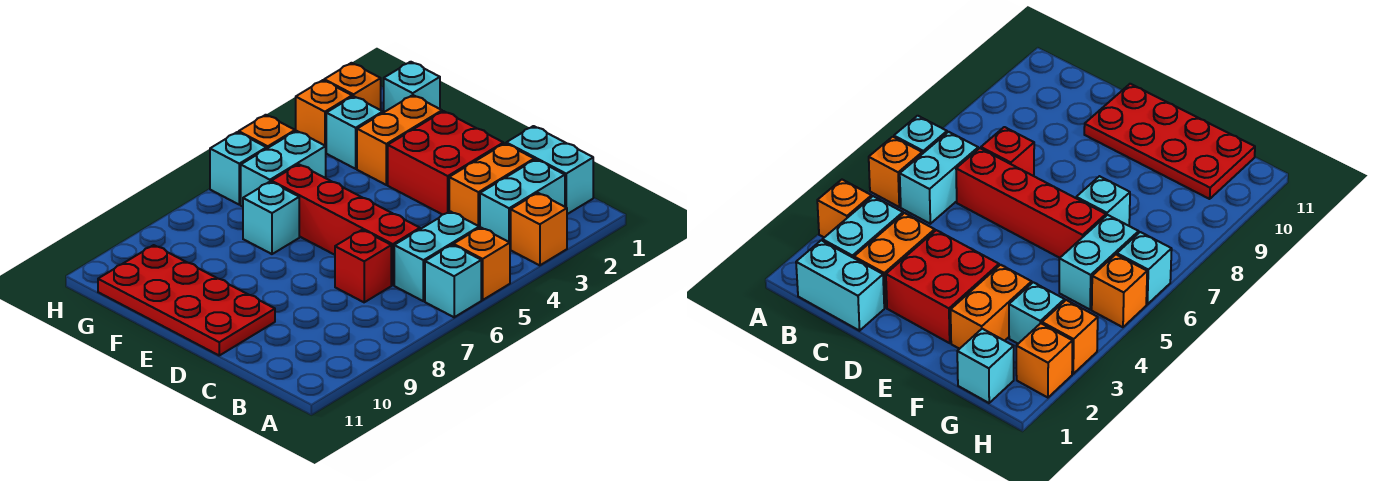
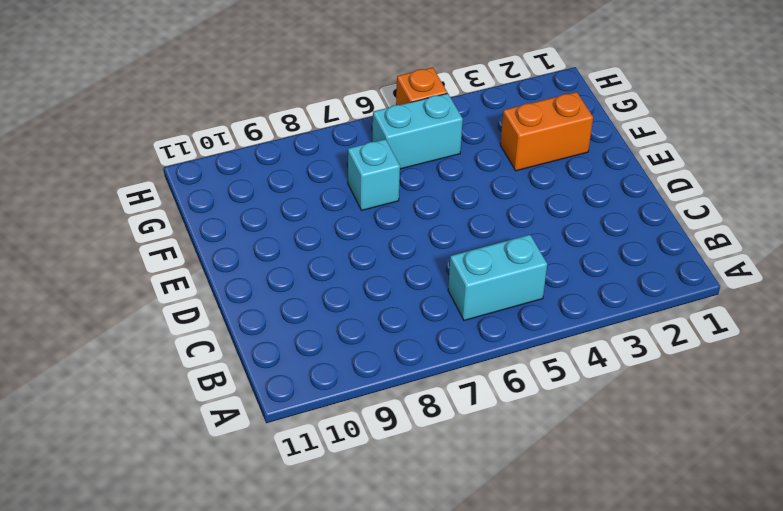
none -> orange brick A3 level 1
none -> orange brick A5 level 1
none -> cyan brick A6 level 1

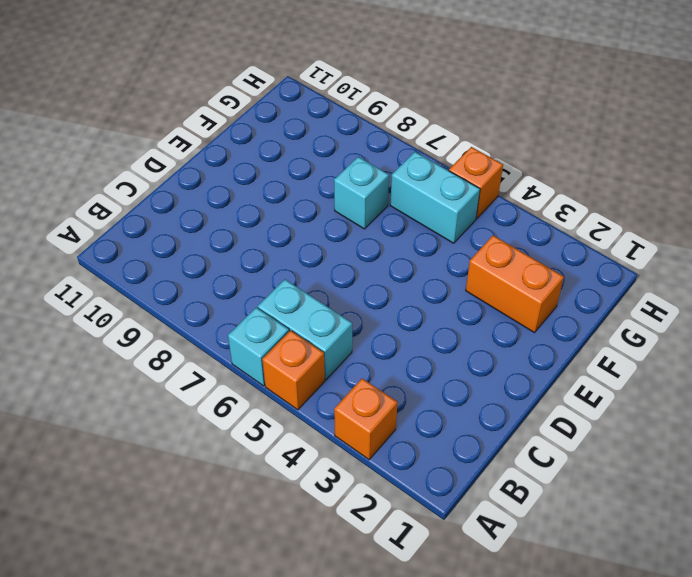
none -> cyan brick B1:C1 level 1
none -> cyan brick B2:B3 level 1
none -> orange brick C2:C3 level 1

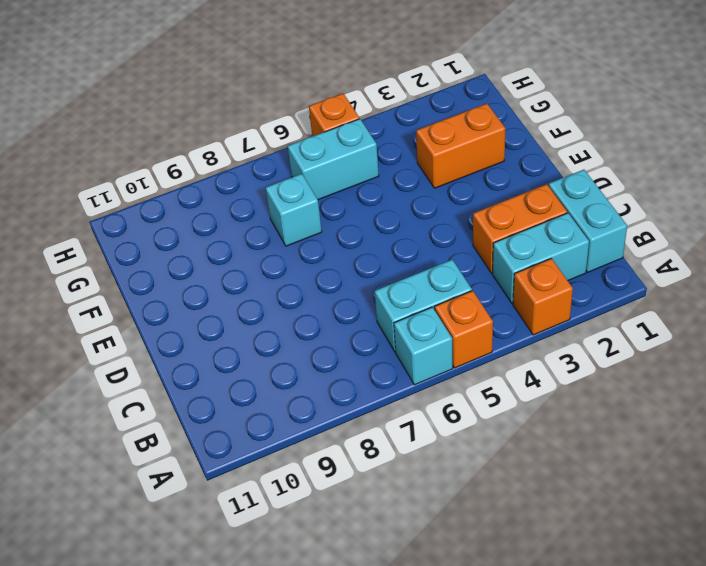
none -> red brick C6:F6 level 1
none -> red brick C7 level 1
none -> red brick D2:E3 level 1

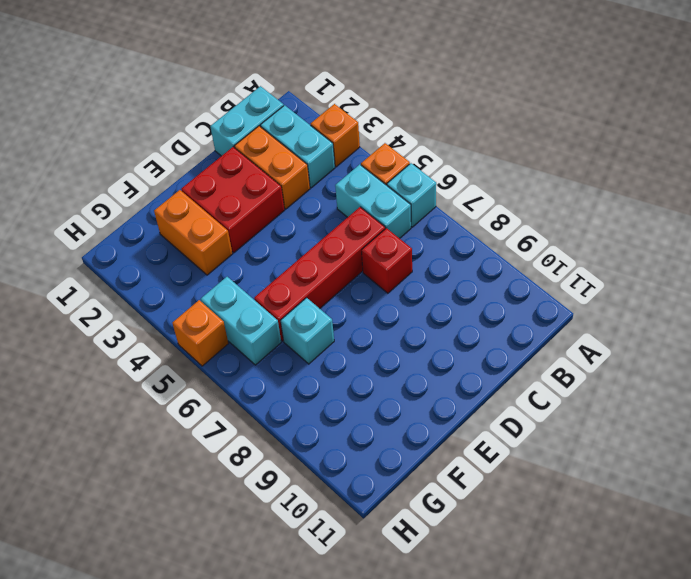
none -> red plate D10:G11 level 1
none -> cyan brick G1 level 1
none -> cyan brick G3 level 1

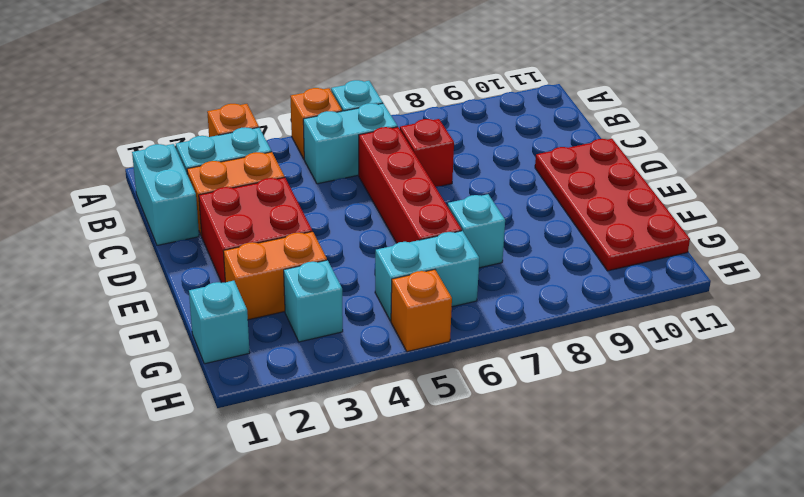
none -> orange brick H2 level 1
none -> orange brick H3 level 1
none -> cyan brick H6 level 1

